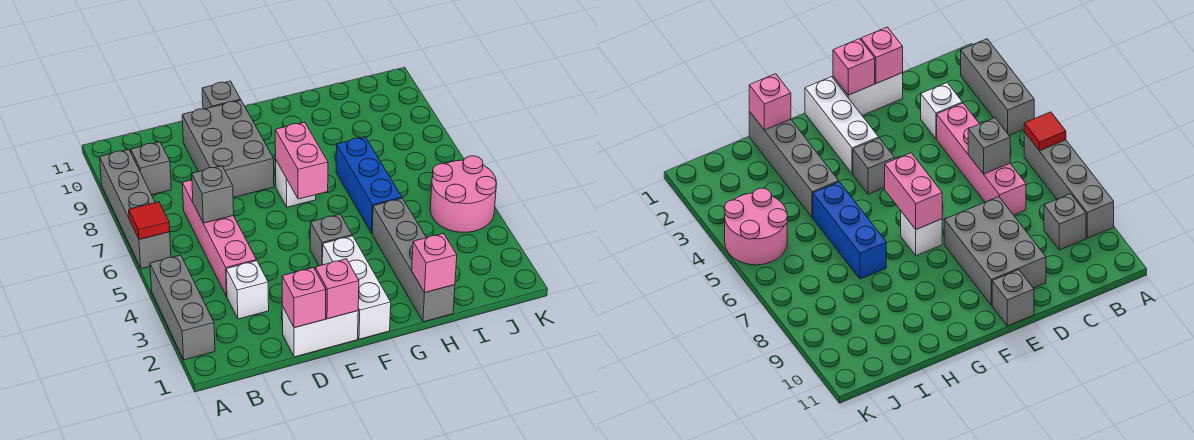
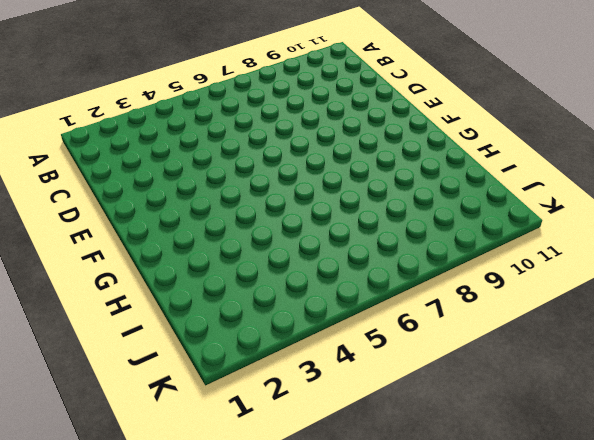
none -> grey brick A2:A4 level 1
none -> grey brick A6:A9 level 1
none -> grey brick B9 level 1

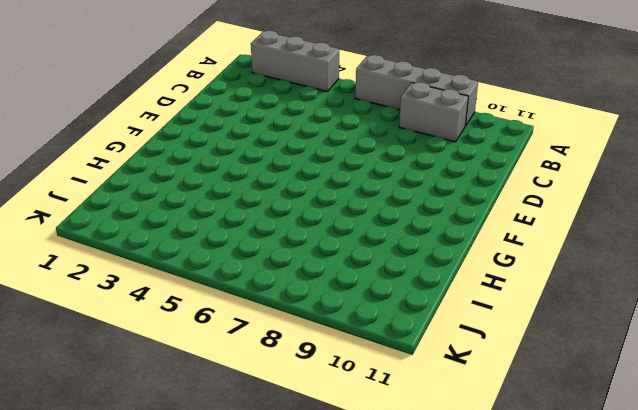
grey brick B8:B9 level 1 -> grey brick B9 level 1
none -> white brick C3 level 1
none -> pink brick C4:C7 level 1
none -> white brick D1:E1 level 1

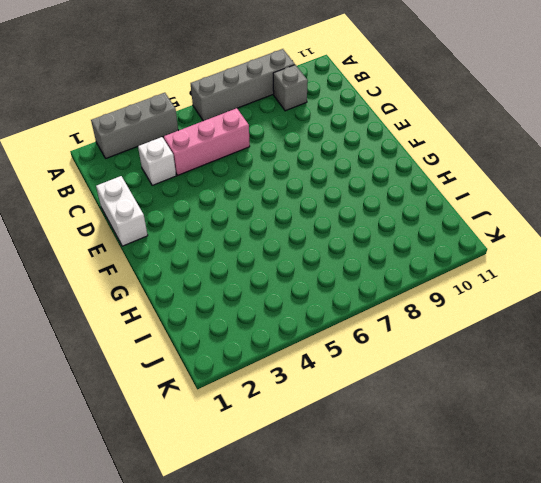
pink brick C4:C6 level 1 -> pink brick C4:C7 level 1
none -> grey brick D8:E10 level 1
none -> grey brick E11 level 1
none -> white brick F1:F3 level 1

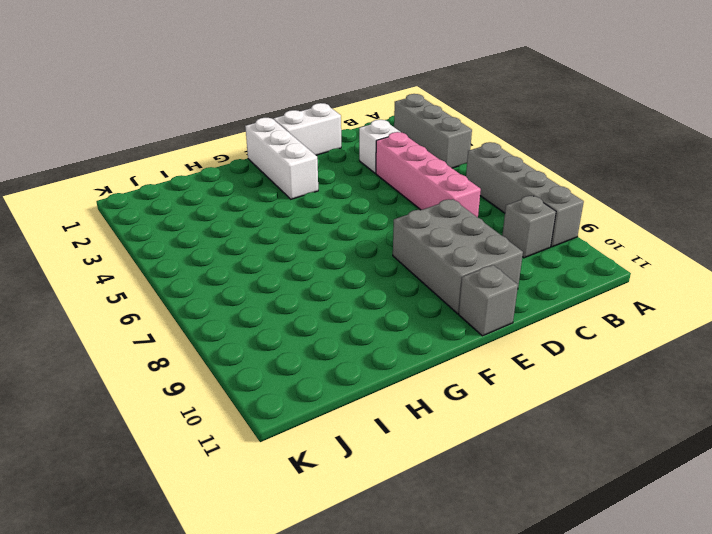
none -> grey brick F4 level 1
none -> white brick F7 level 1
none -> grey brick H1:H4 level 1

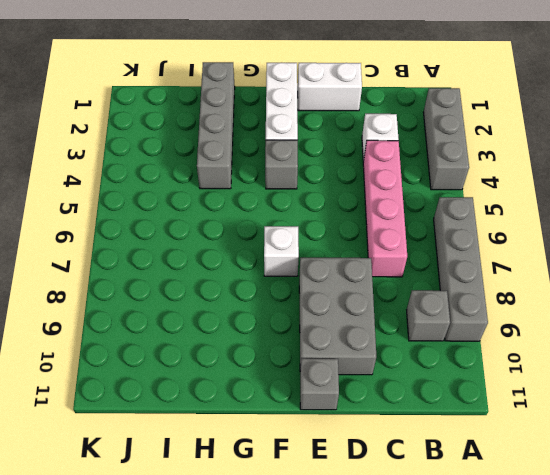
none -> blue brick H5:H7 level 1
none -> pink round brick J4:K5 level 1
none -> red tile A6 level 2

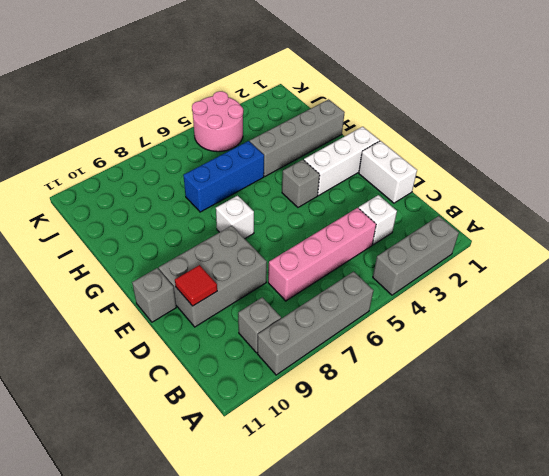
red tile D10 level 2 -> red tile A6 level 2
none -> grey brick C6 level 2
none -> pink brick D1 level 2
none -> pink brick E1 level 2

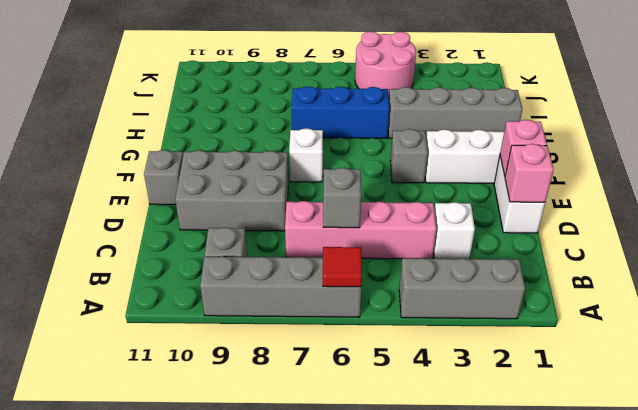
none -> pink brick F6:F7 level 2
none -> pink brick H1 level 2

